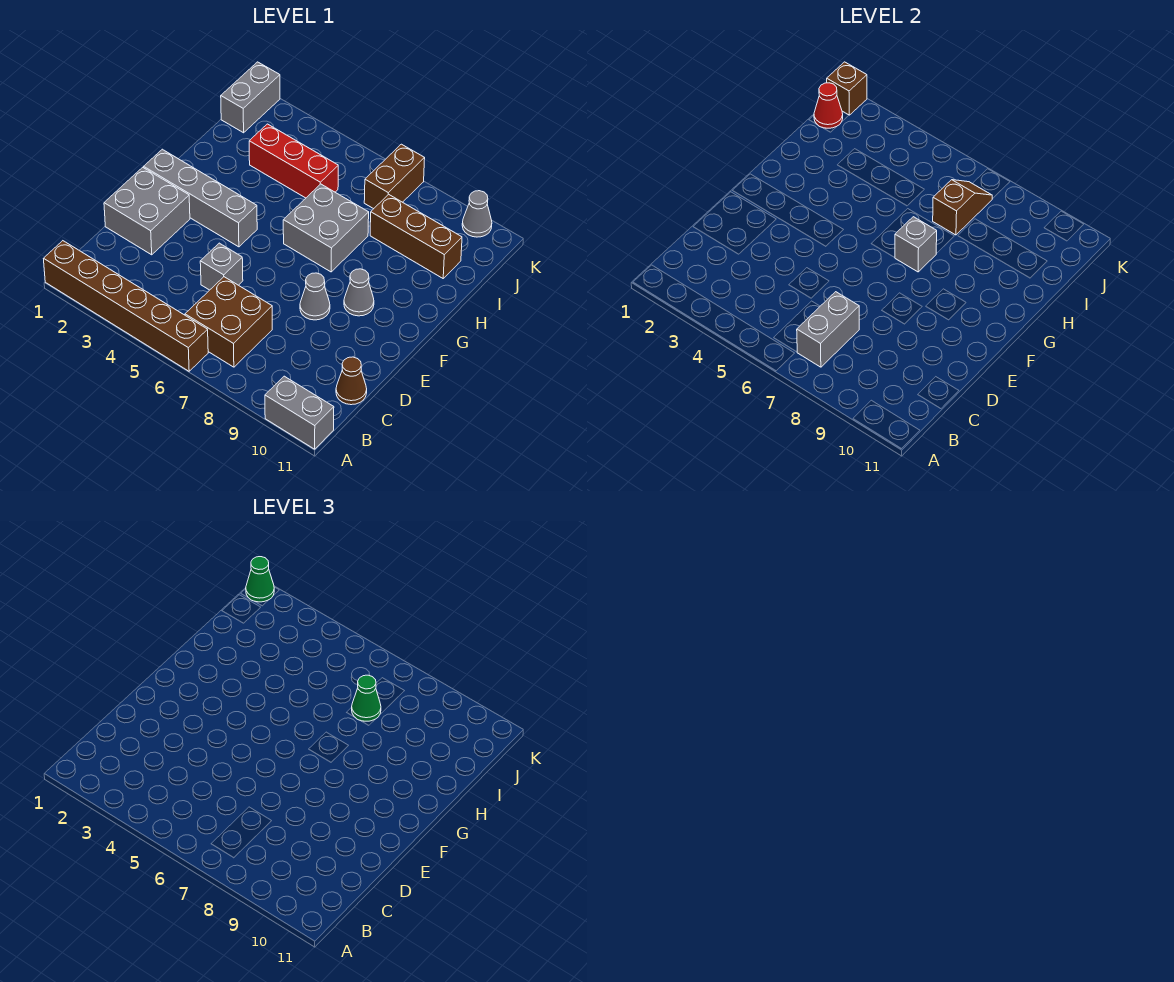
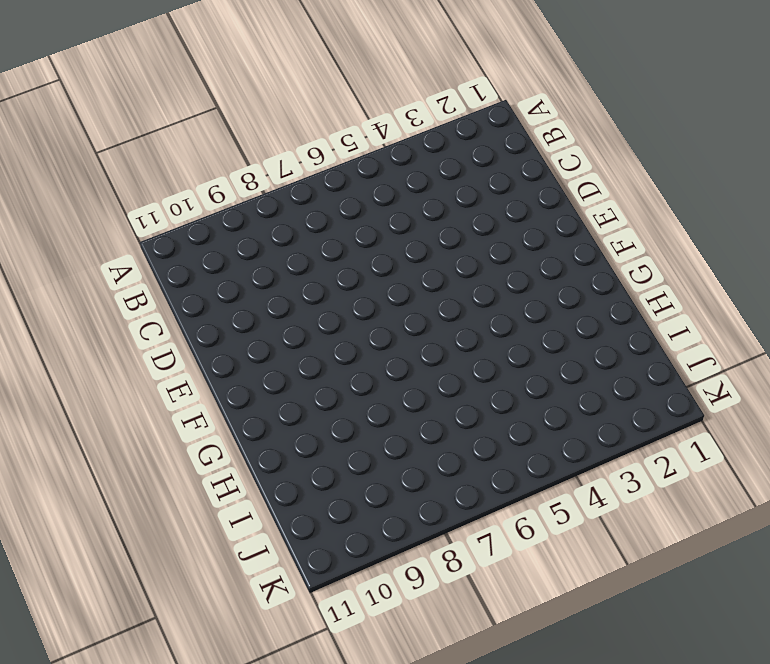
none -> brown brick A1:A6 level 1
none -> grey brick A10:A11 level 1
none -> brown brick B6:C7 level 1

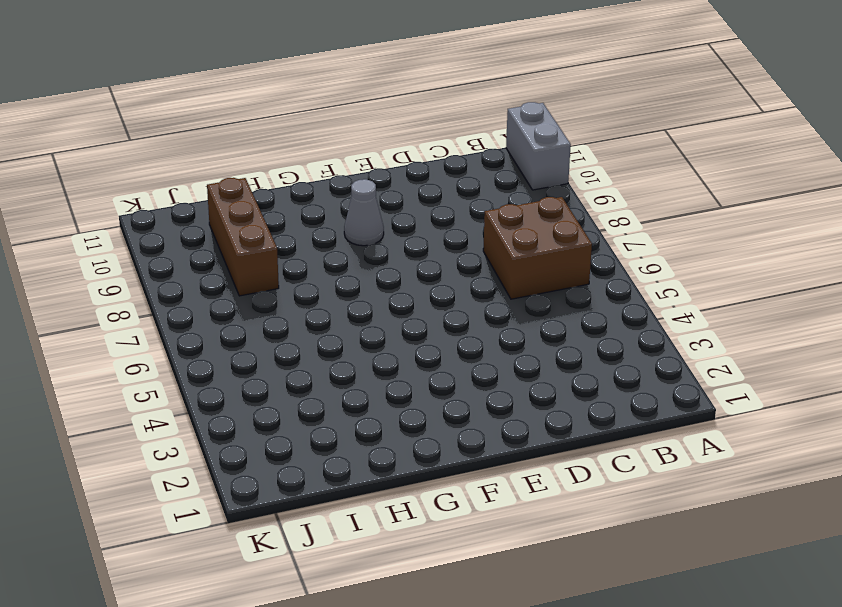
none -> brown brick A1:A6 level 1
none -> brown cone C11 level 1
none -> grey brick D1:E2 level 1

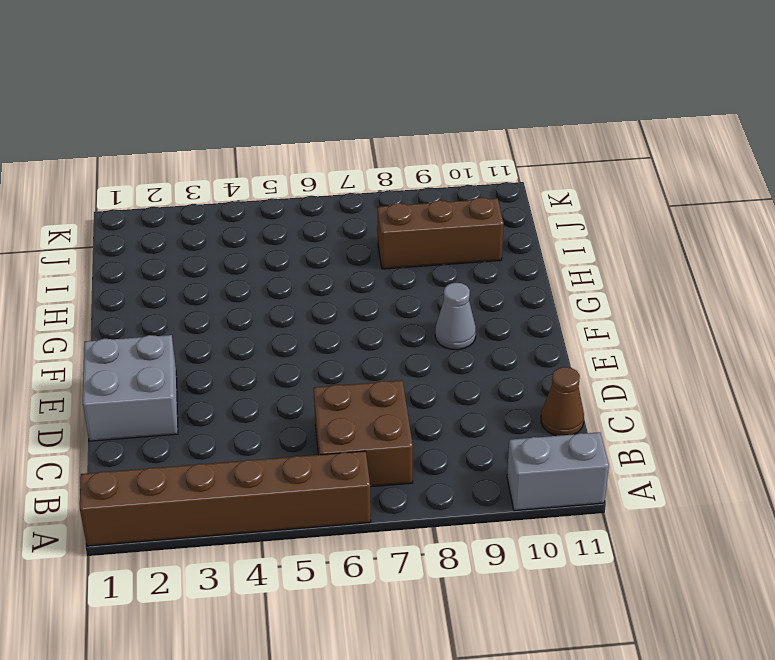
none -> grey brick D5 level 1
none -> grey cone E8 level 1
none -> grey brick F1:F4 level 1

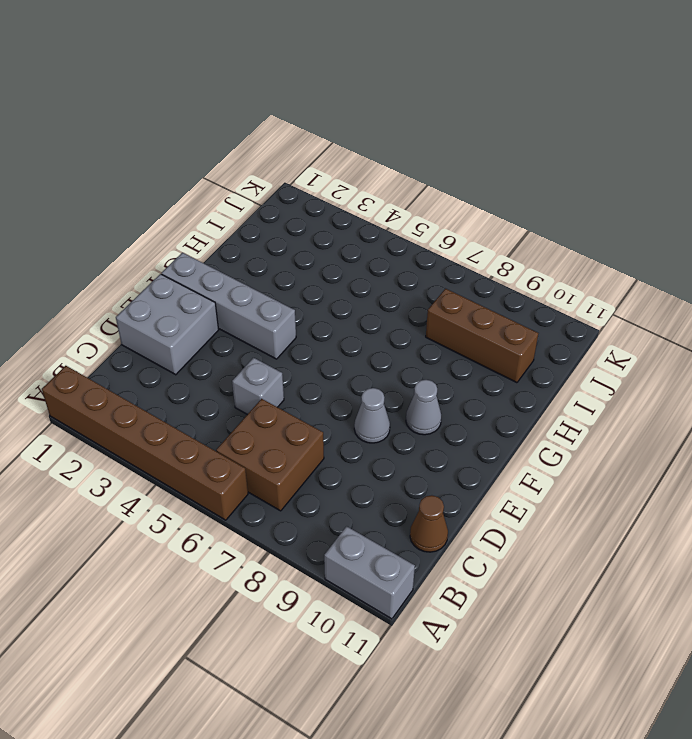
none -> grey brick G6:H7 level 1
none -> red brick I3:I5 level 1
none -> grey brick J1:K1 level 1

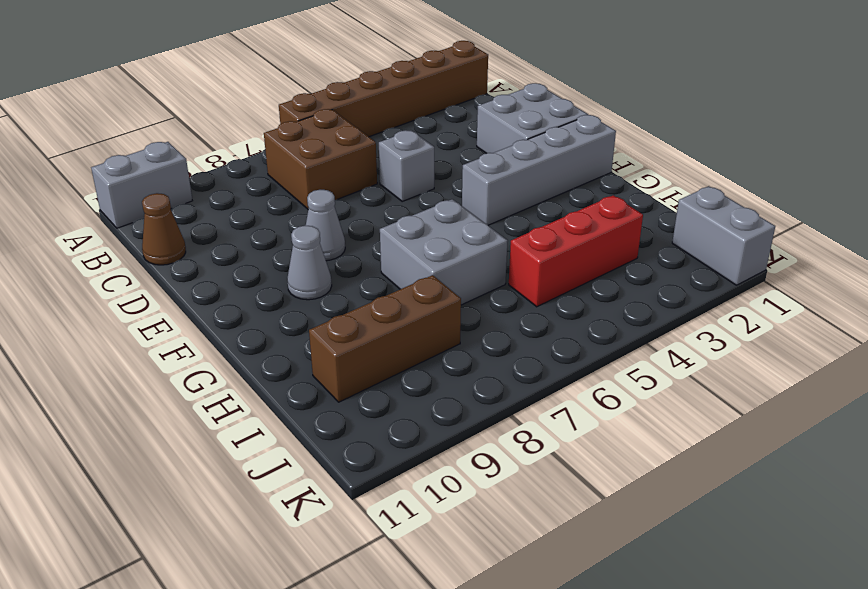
none -> brown brick J7:K7 level 1
none -> grey cone K10 level 1
none -> grey brick B7:C7 level 2

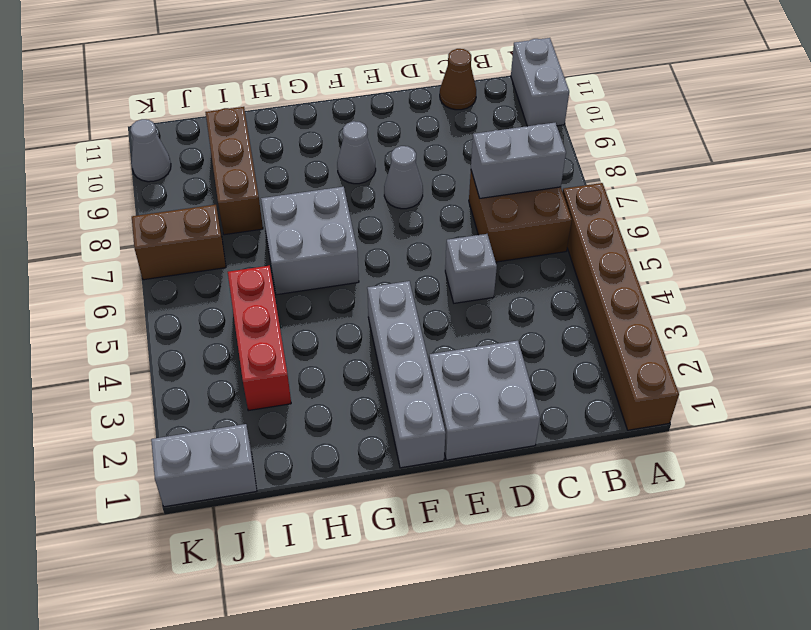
none -> grey brick G7 level 2
none -> brown slope I7:J7 level 2 top I
none -> red cone J1 level 2

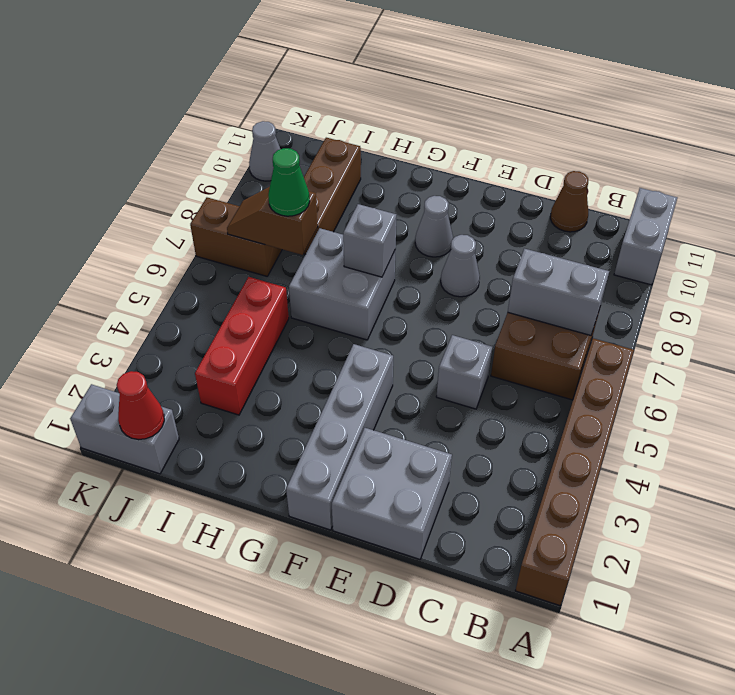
none -> brown brick K1 level 2
none -> green cone K1 level 3

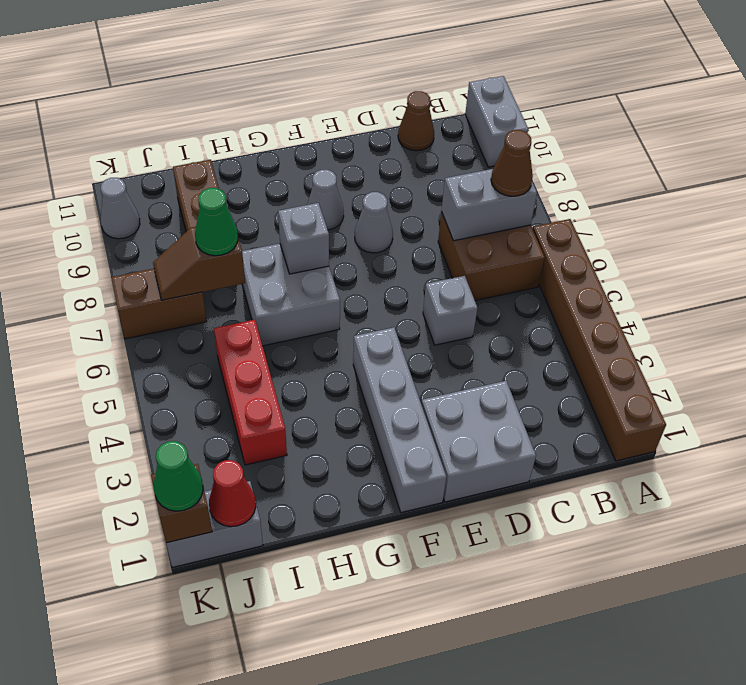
brown cone B7 level 3 -> none

